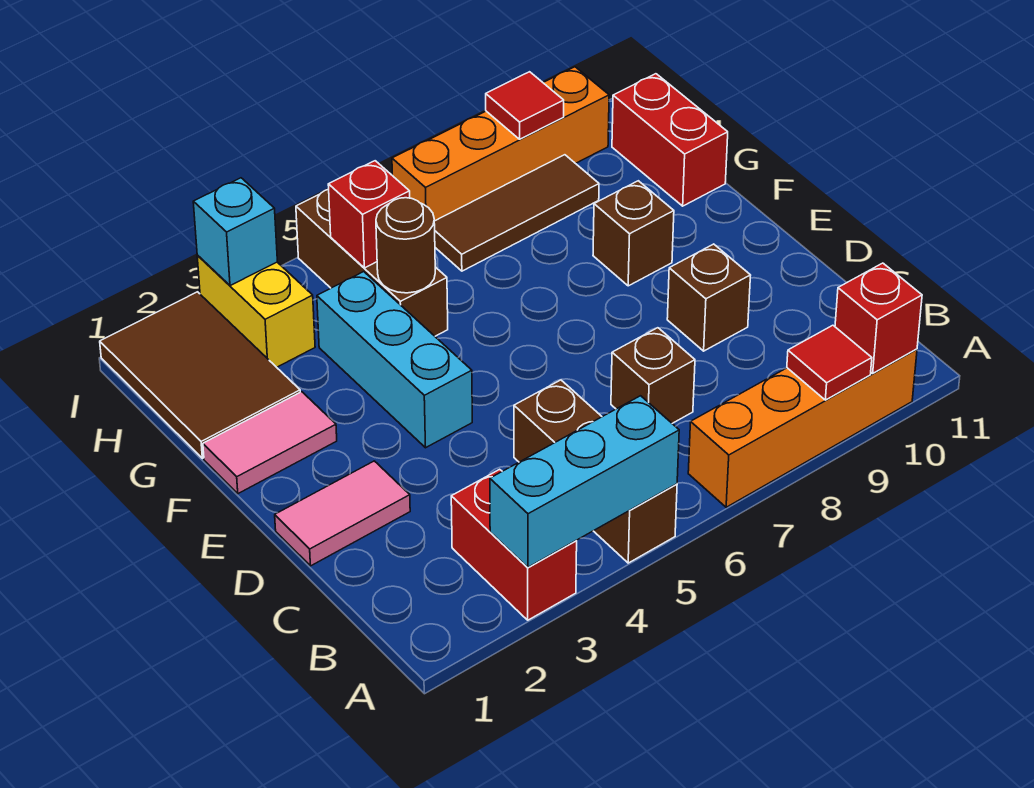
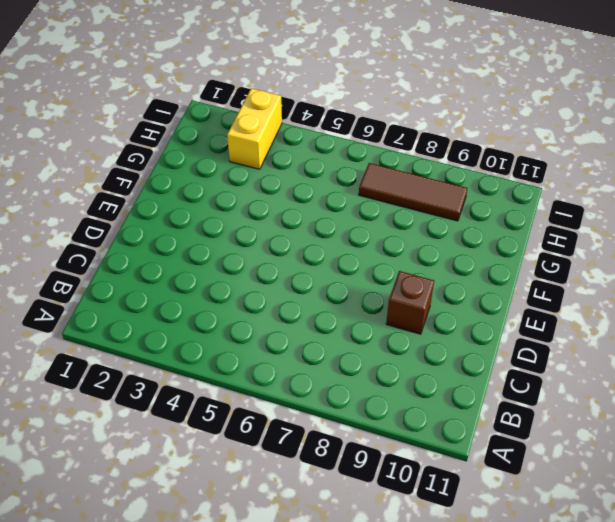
none -> red brick A3:B3 level 1
none -> brown brick A5:C5 level 1
none -> orange brick A7:A10 level 1

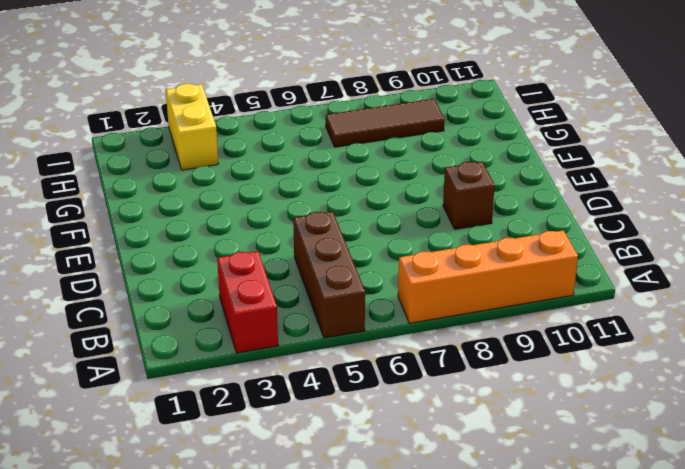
none -> brown brick C7 level 1
none -> pink tile D1:D2 level 1
none -> cyan brick E4:G4 level 1

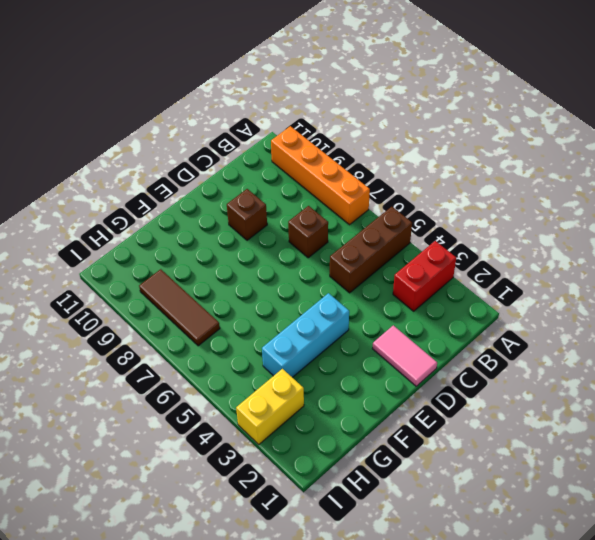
none -> pink tile F1:F2 level 1
none -> brown brick F9 level 1
none -> brown tile G1:I2 level 1

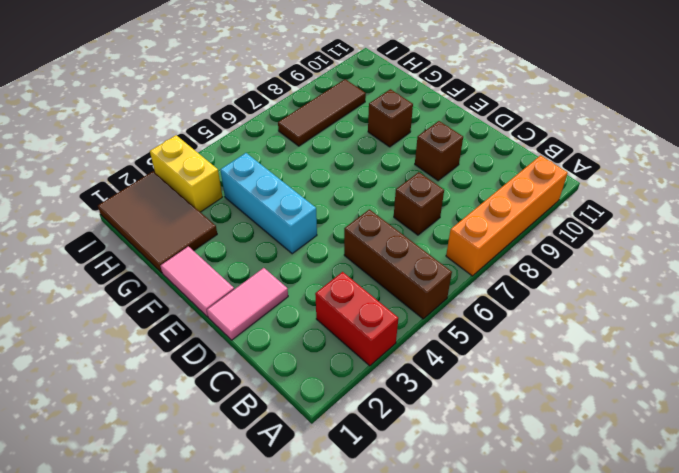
pink tile E1:F1 level 1 -> pink tile F1:F2 level 1
none -> brown brick G5:I5 level 1
none -> red brick G11:H11 level 1
none -> orange brick I7:I10 level 1

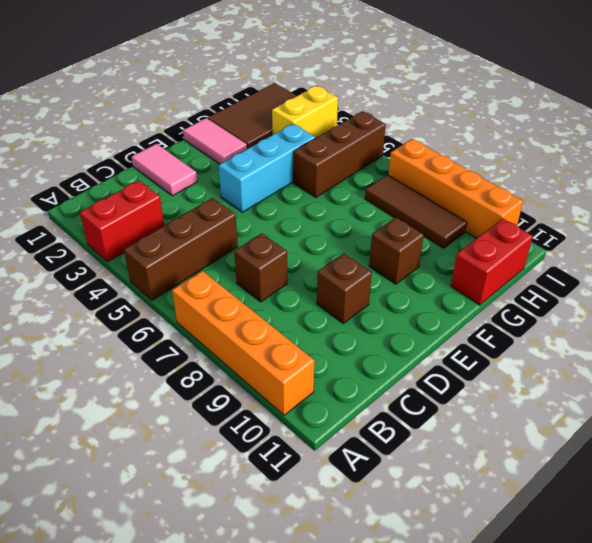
none -> cyan brick A3:A5 level 2
none -> red tile A9 level 2
none -> red brick A10 level 2

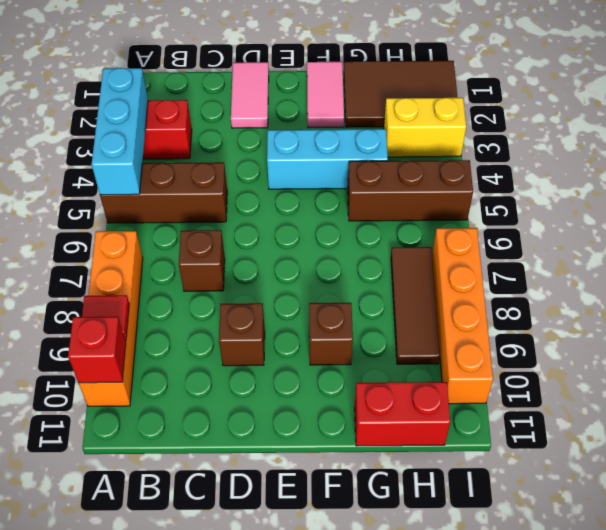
none -> brown round brick G5 level 2
none -> red brick H5 level 2
none -> cyan brick I3 level 2

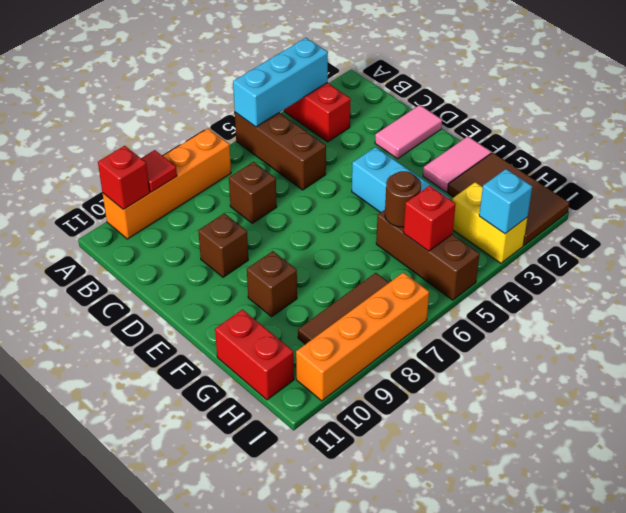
none -> red tile I9 level 2

